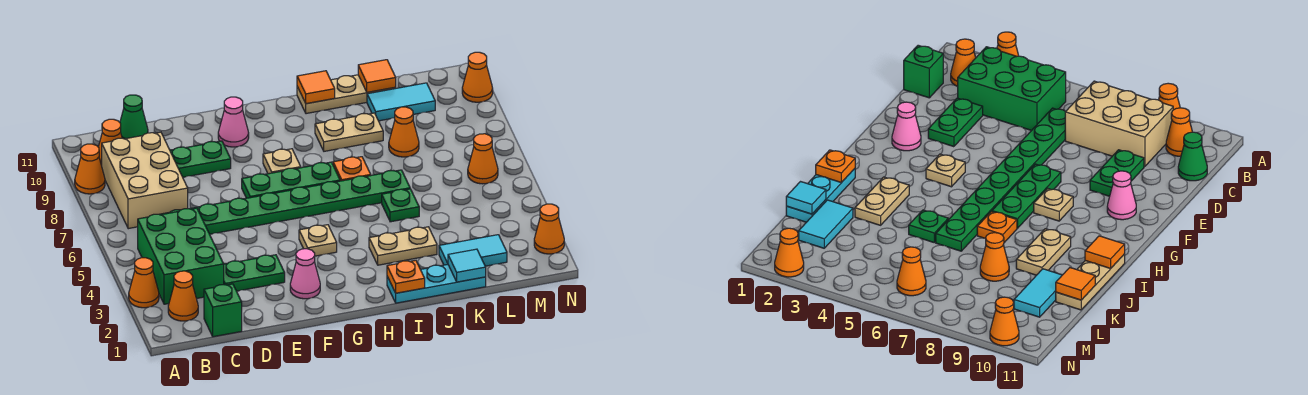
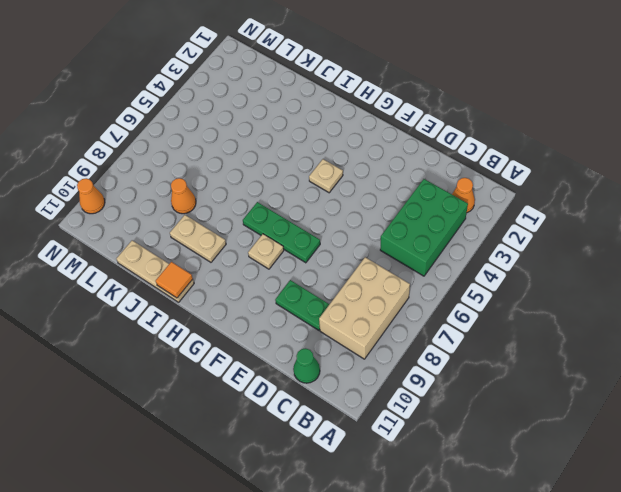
none -> orange cone A3 level 1
none -> orange cone A9 level 1
none -> orange cone B10 level 1
none -> green brick C1 level 1

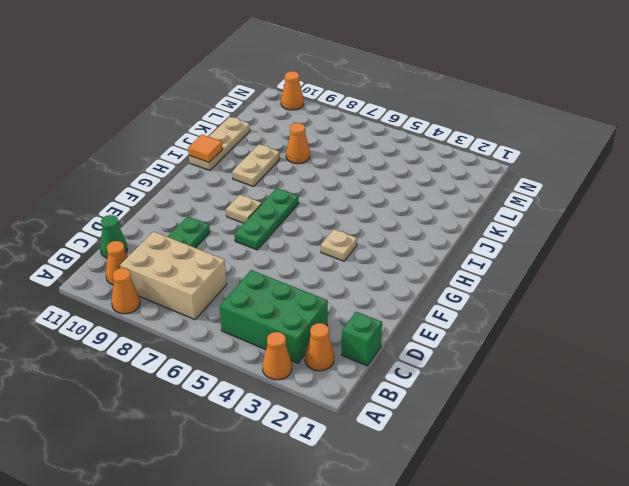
none -> green plate C6:J6 level 1
none -> green plate D3:E3 level 1
none -> pink cone F2 level 1
none -> pink cone F10 level 1

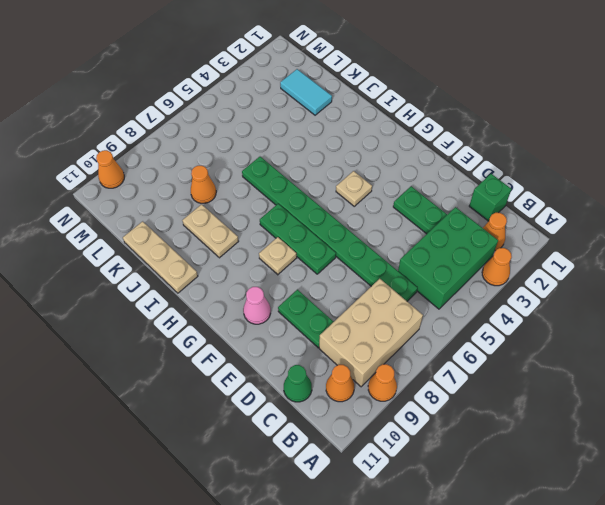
none -> pink cone F2 level 1
none -> cyan plate I1:K1 level 1
none -> tan plate I3:J3 level 1
none -> orange plate I7 level 1

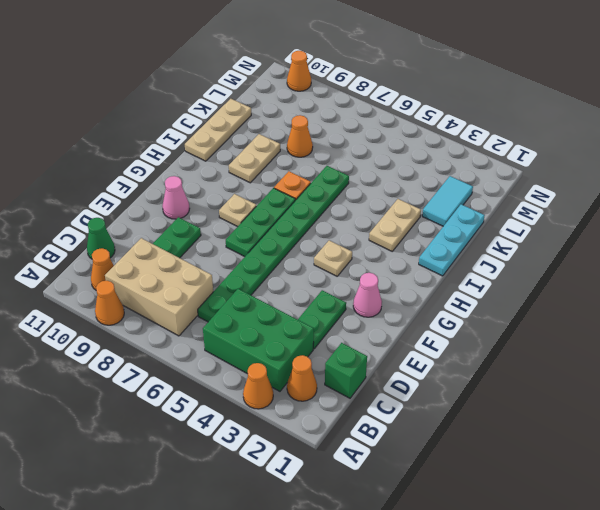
none -> green plate J5 level 1
none -> cyan tile K10:L10 level 1
none -> orange cone M6 level 1
none -> orange cone N2 level 1

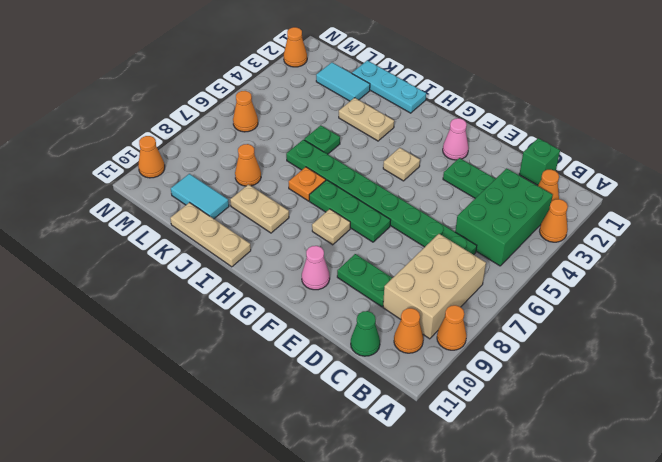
none -> orange plate I1 level 2
none -> orange tile I11 level 2
none -> cyan tile K1 level 2
none -> orange tile K11 level 2

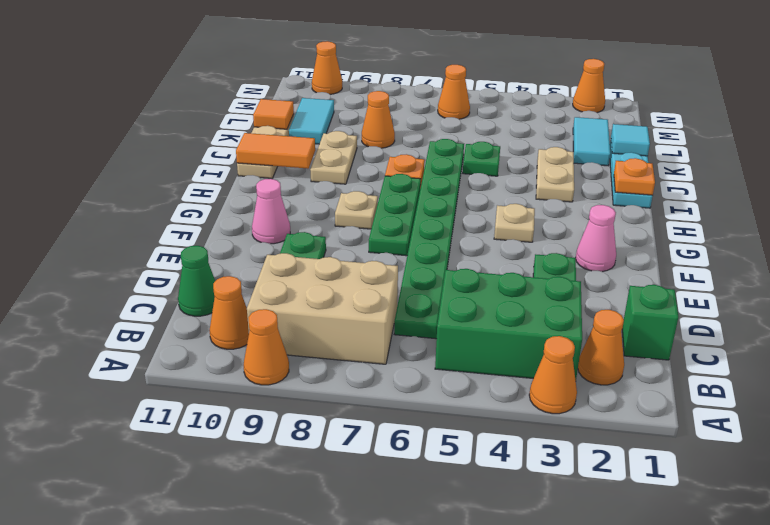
orange tile I10:I11 level 2 -> orange tile I11 level 2

